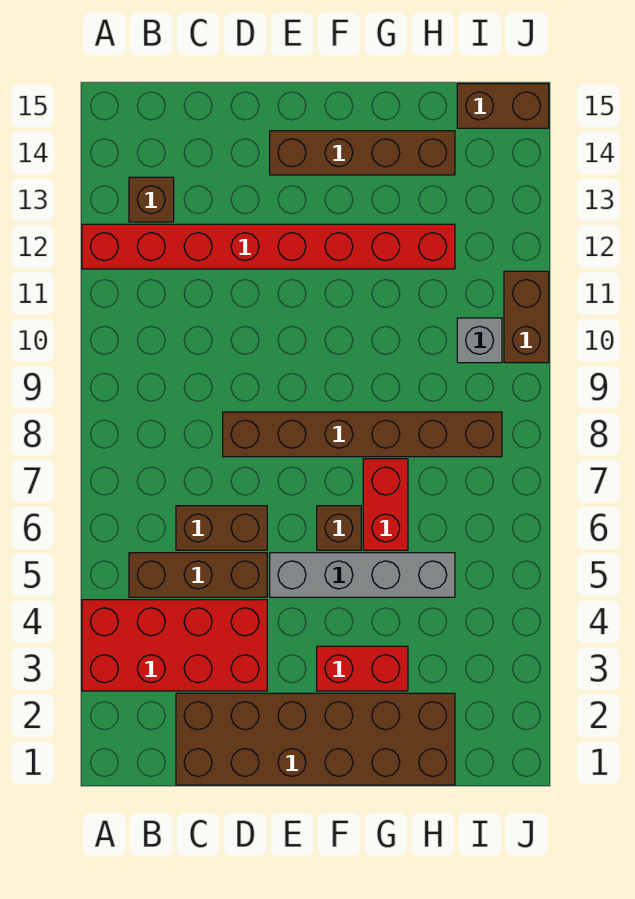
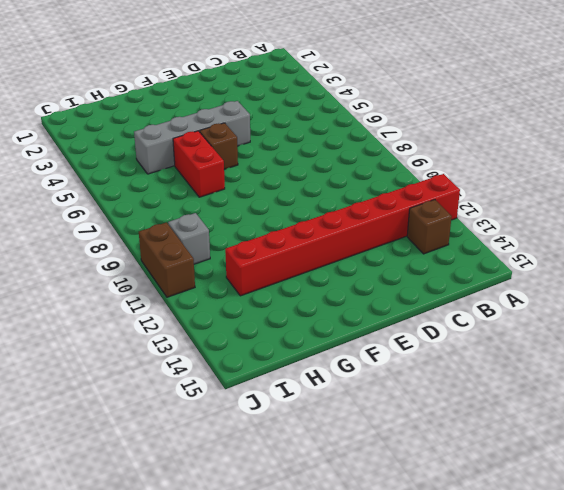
none -> red brick A3:D4 level 1
none -> brown brick B5:D5 level 1
none -> brown brick C1:H2 level 1

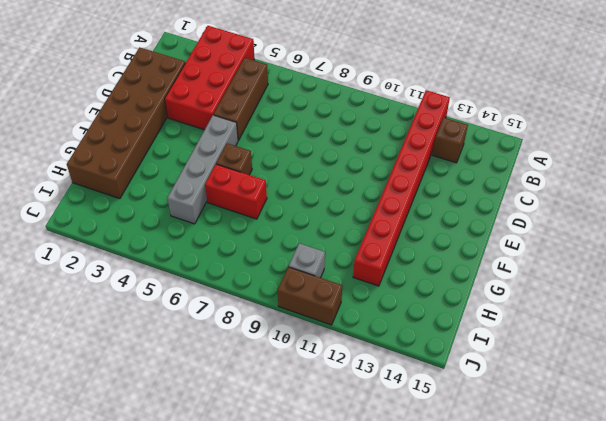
none -> brown brick C6:D6 level 1
none -> brown brick D8:I8 level 1
none -> brown brick E14:H14 level 1

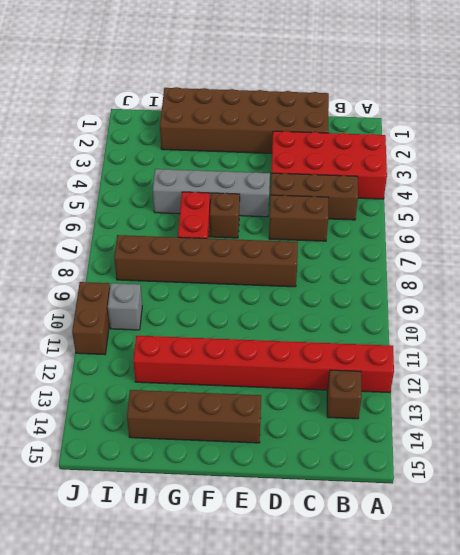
none -> red brick F3:G3 level 1
none -> brown brick I15:J15 level 1

